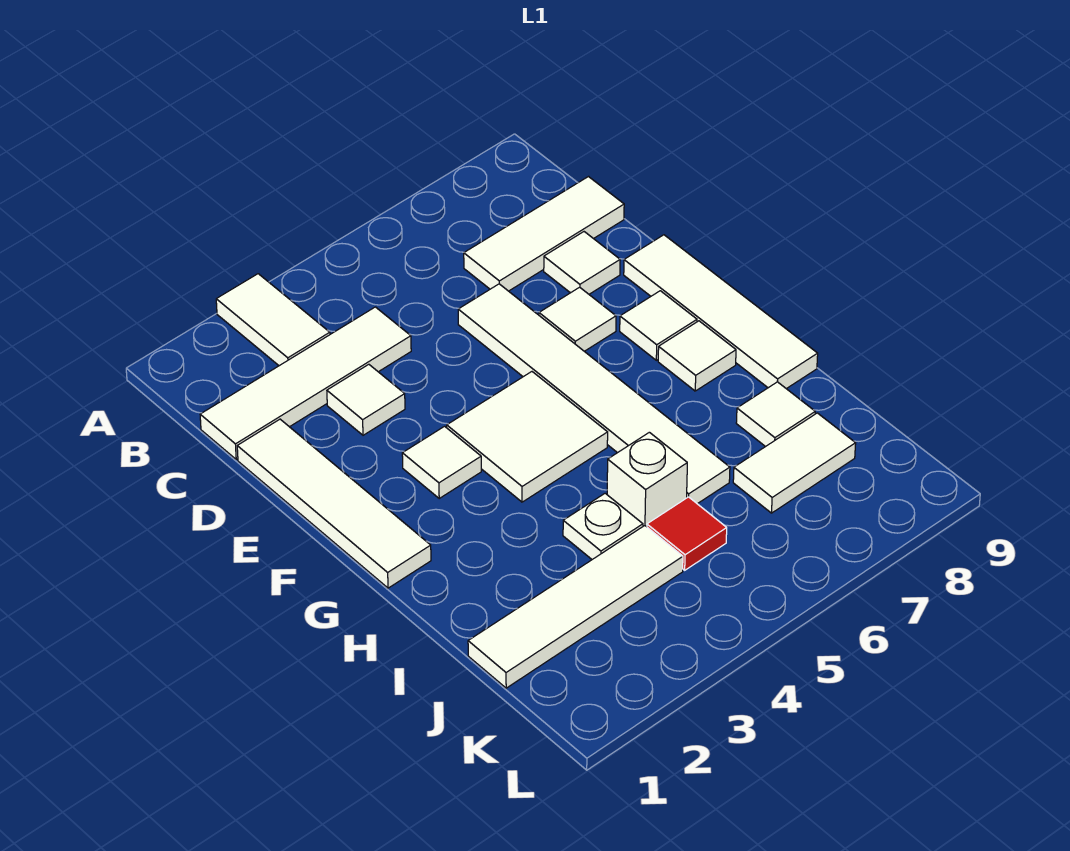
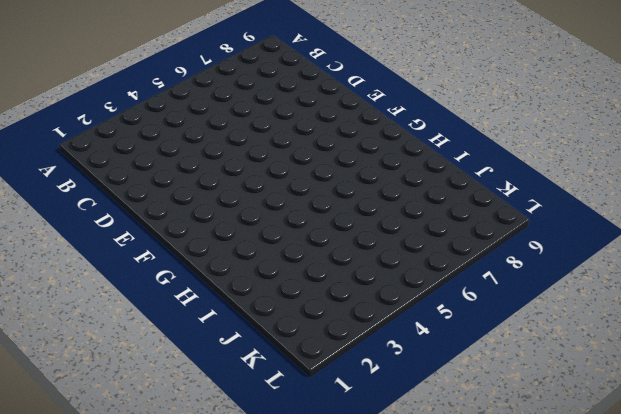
none -> white tile A3:B3 level 1
none -> white tile C1:C4 level 1
none -> white tile C7:C9 level 1

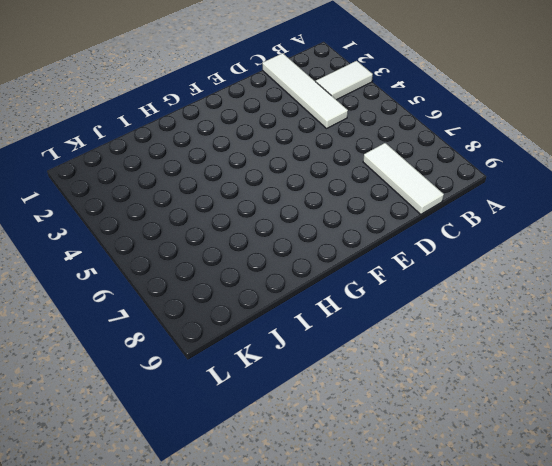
none -> white tile D1:G1 level 1
none -> white tile D3 level 1
none -> white tile D6:I6 level 1

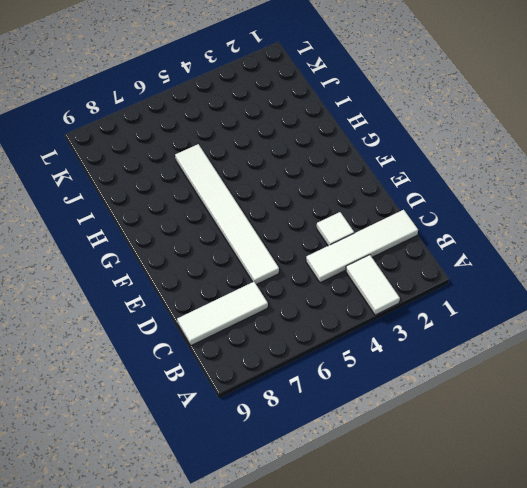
none -> white tile D1:G1 level 1
none -> white tile D8 level 1
none -> white tile E7 level 1

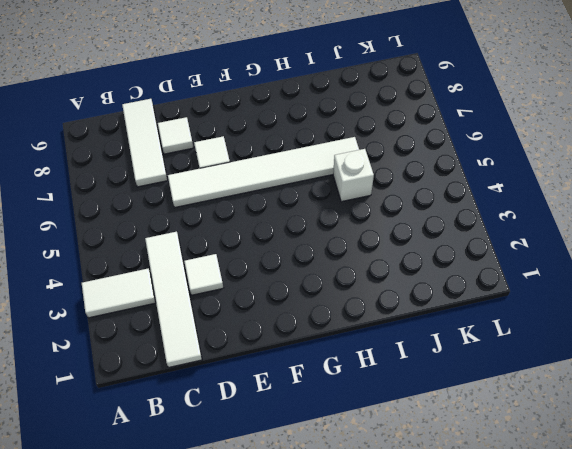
none -> white tile D1:G1 level 1
none -> white tile E9:H9 level 1
none -> white tile F3 level 1

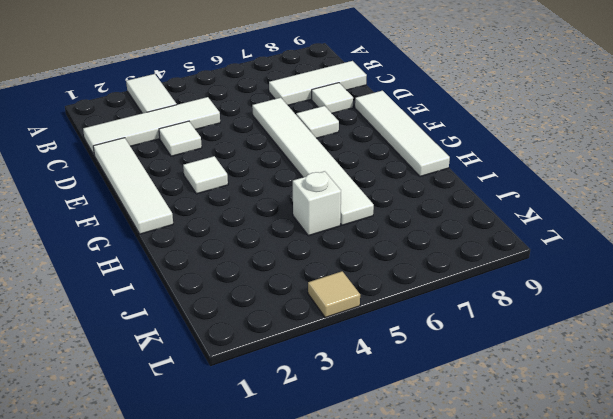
tan tile L4 level 1 -> none
none -> white tile F4:G5 level 1
none -> white tile F8 level 1
none -> white tile G8 level 1

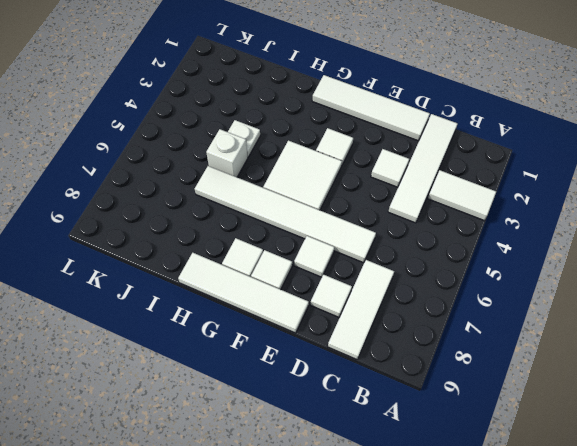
none -> white tile I8 level 1
none -> white tile J1:J4 level 1
none -> red tile J5 level 1

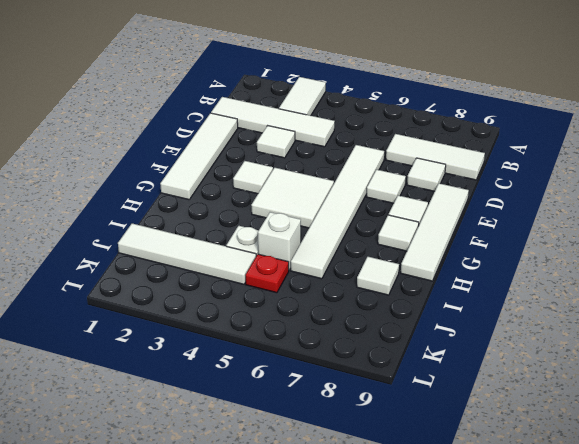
red plate J5 level 1 -> red tile J5 level 1
none -> white tile J7:J8 level 1

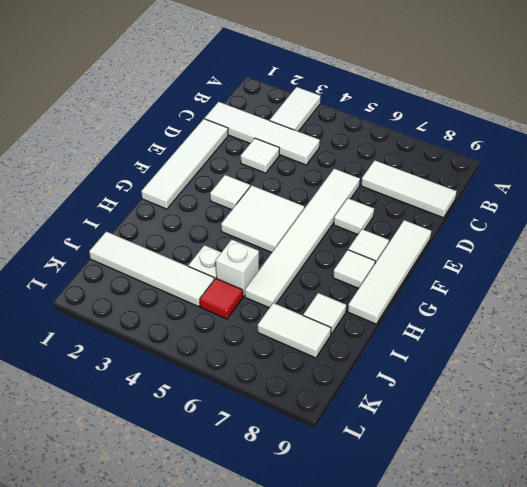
none -> white tile D8 level 1

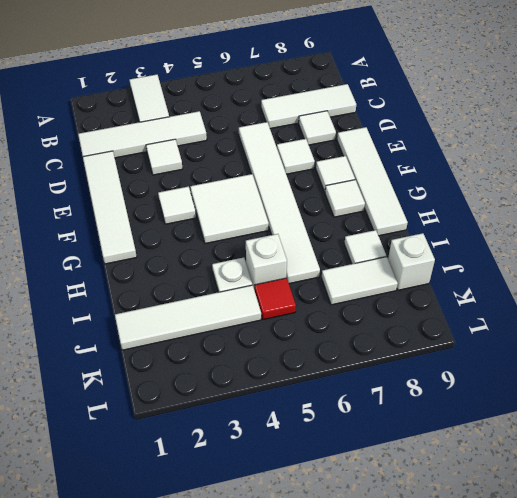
white brick J9 level 1 -> none

